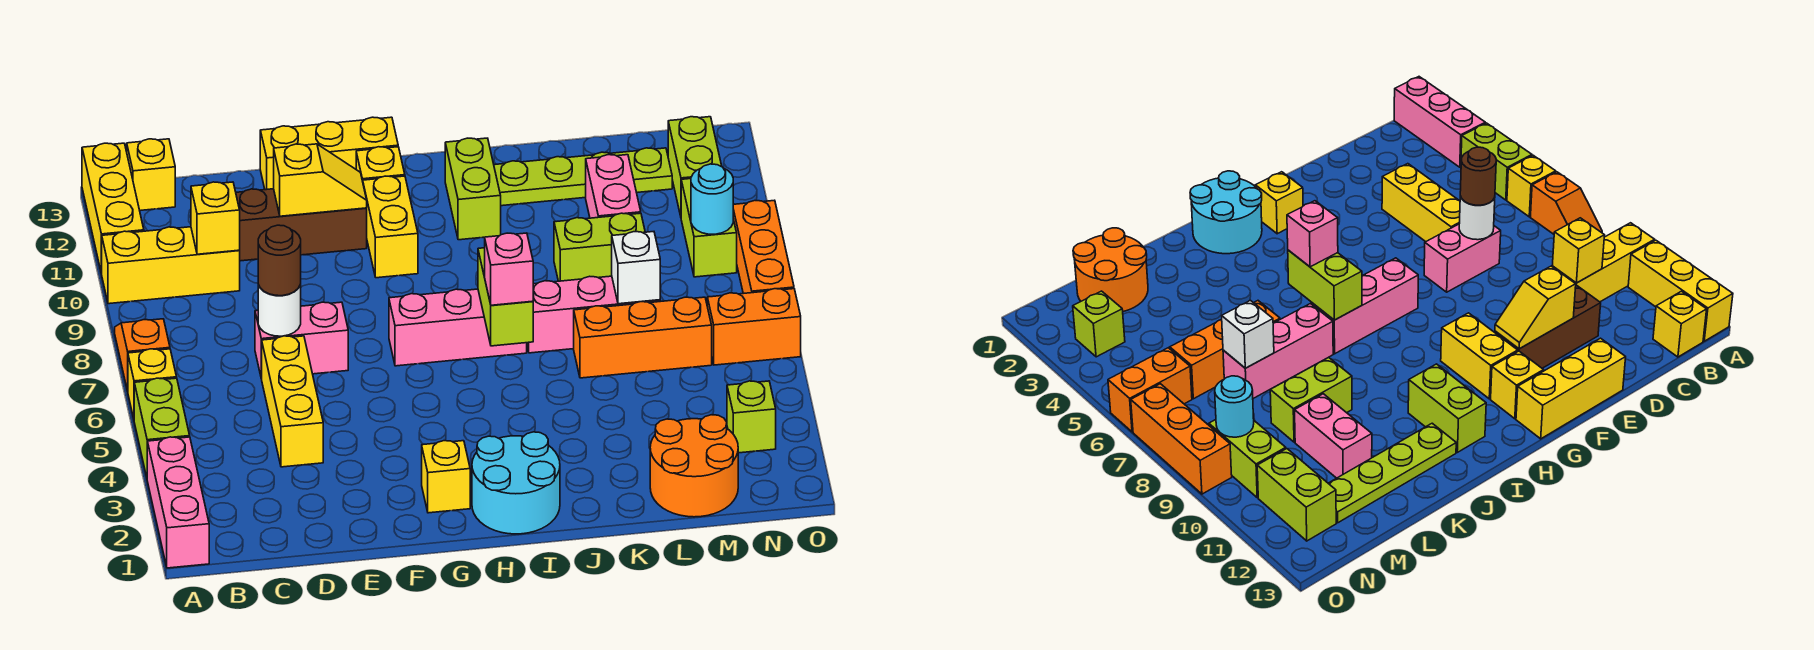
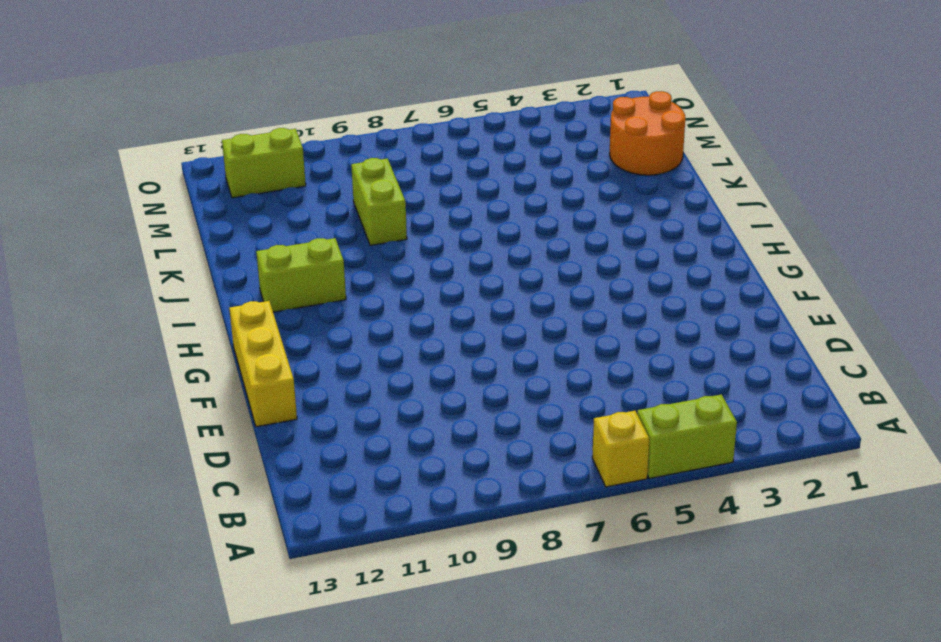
none -> pink brick A1:A3 level 1
none -> orange slope A7:A8 level 1 top 7
none -> yellow brick A10:C10 level 1
none -> yellow brick A11:A13 level 1

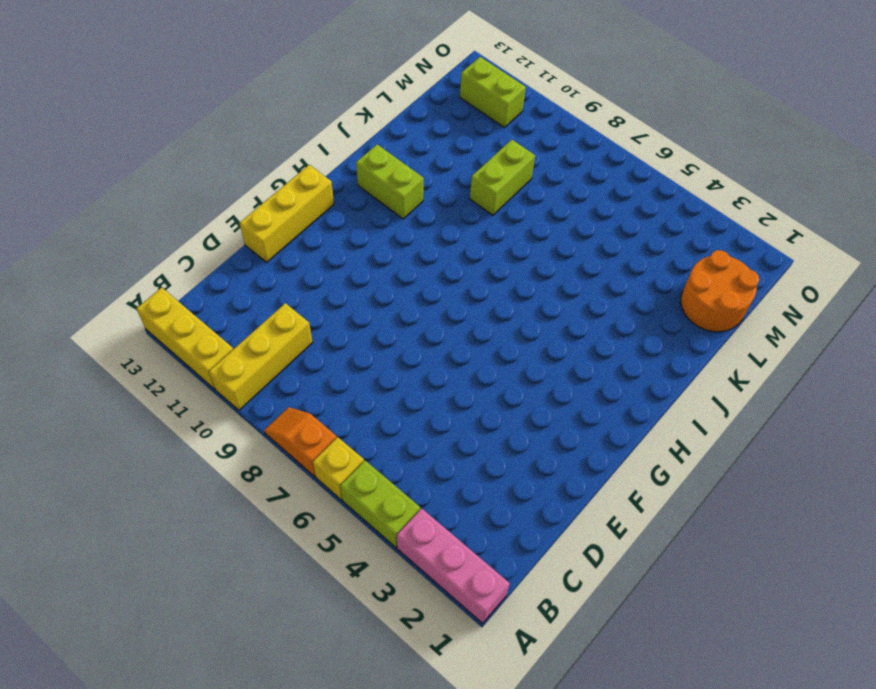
none -> yellow brick B13 level 1
none -> yellow brick D4:D6 level 1
none -> pink brick D7:E7 level 1
none -> brown brick D11:F11 level 1

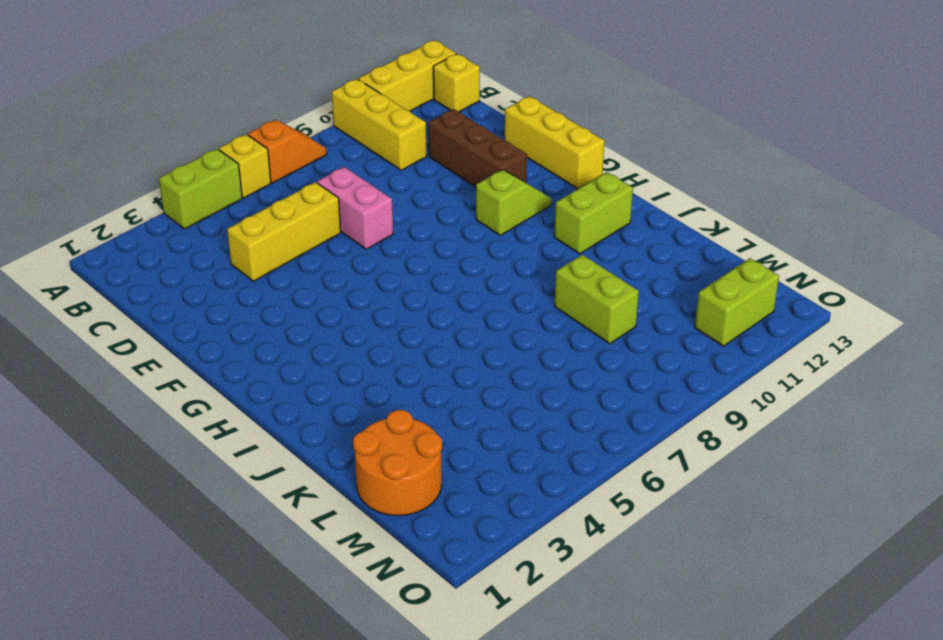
lime slope G10:G11 level 1 top 10 -> yellow brick G10:G11 level 1
none -> pink brick A1:A3 level 1
none -> yellow brick G2 level 1
none -> pink brick G7:I7 level 1
none -> yellow brick G12 level 1

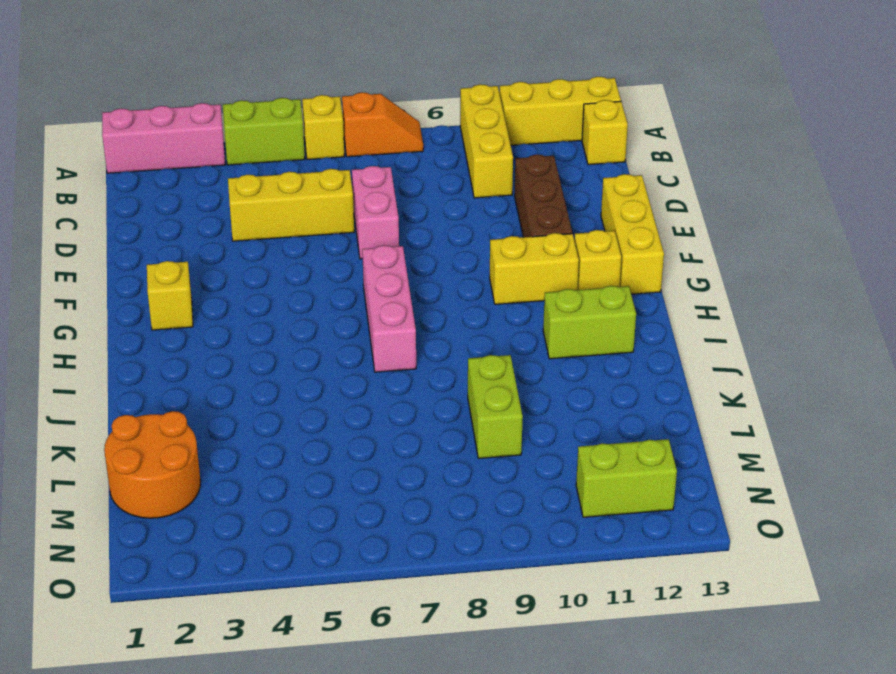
none -> cyan round brick H1:I2 level 1
none -> pink brick J7:L7 level 1
none -> lime plate J12:M12 level 1
none -> orange brick K6:M6 level 1

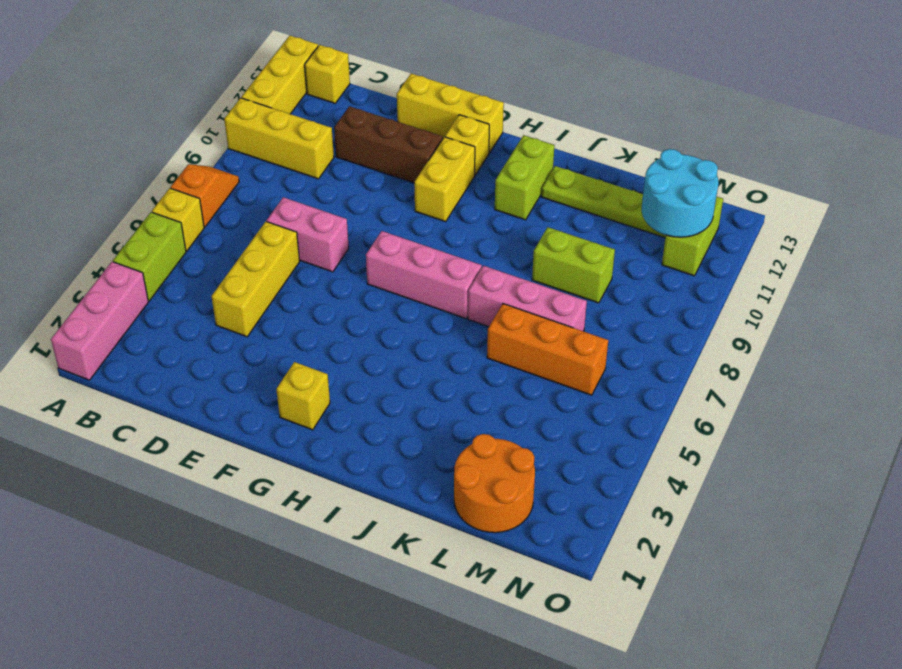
cyan round brick M11:N12 level 2 -> cyan round brick H1:I2 level 1
none -> pink brick L10:L11 level 1
none -> lime brick N3 level 1
none -> orange brick N6:O6 level 1
none -> lime brick N9:N10 level 1

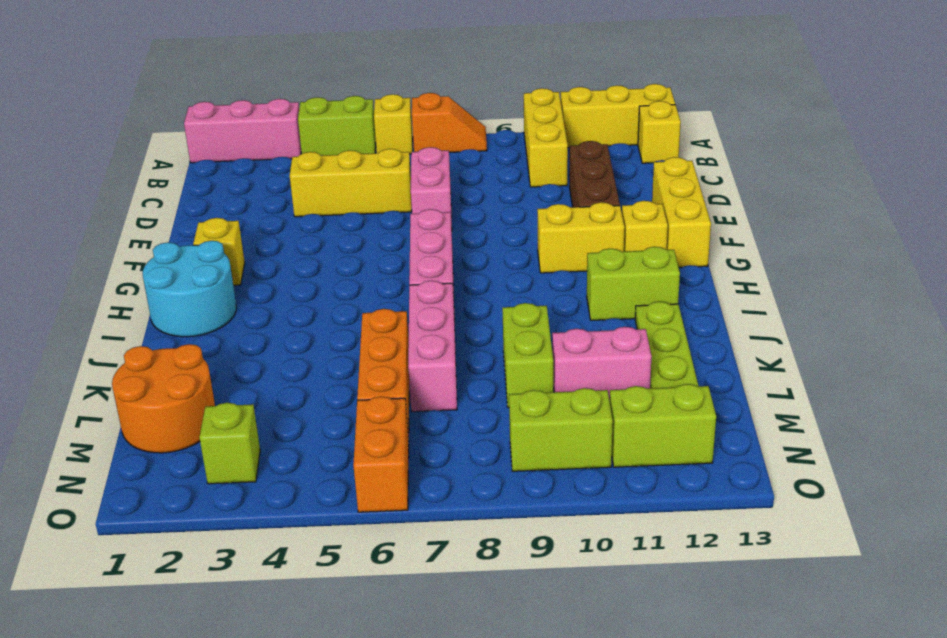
none -> orange brick O7:O9 level 1
none -> yellow brick C10 level 2
none -> white round brick D7 level 2
none -> yellow slope E11:F11 level 2 top E

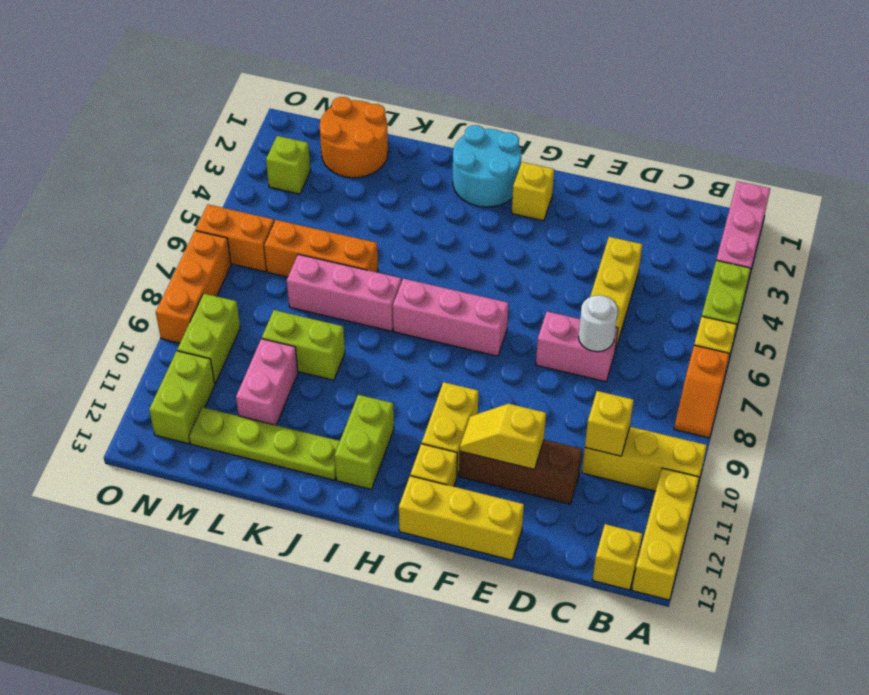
none -> lime brick I6:I7 level 2
none -> white brick L7 level 2
none -> cyan round brick N9 level 2
none -> brown round brick D7 level 3

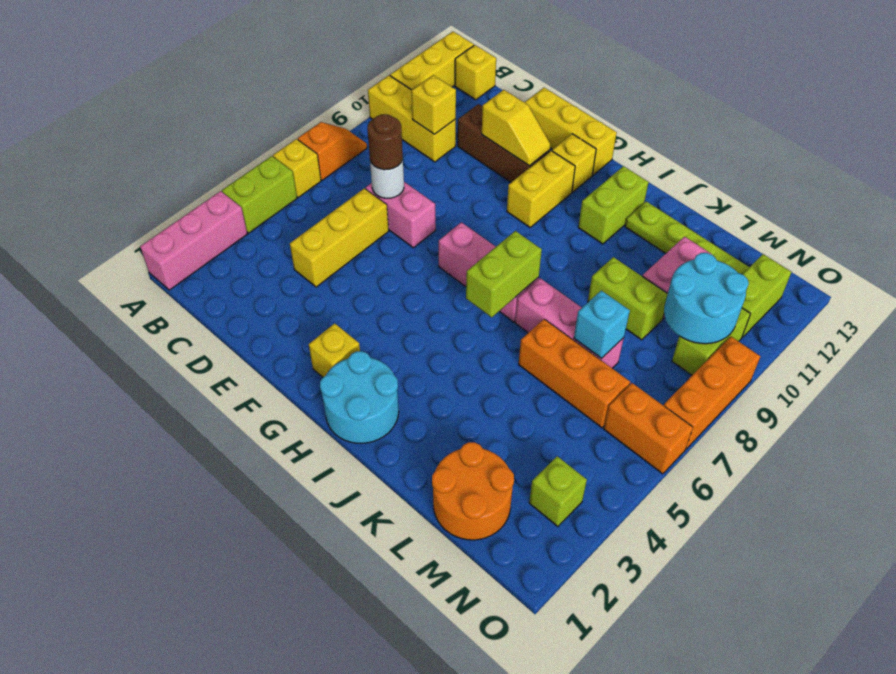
cyan brick L7 level 2 -> white brick L7 level 2
cyan round brick M9:N10 level 2 -> cyan round brick N9 level 2
none -> pink brick I6 level 3

